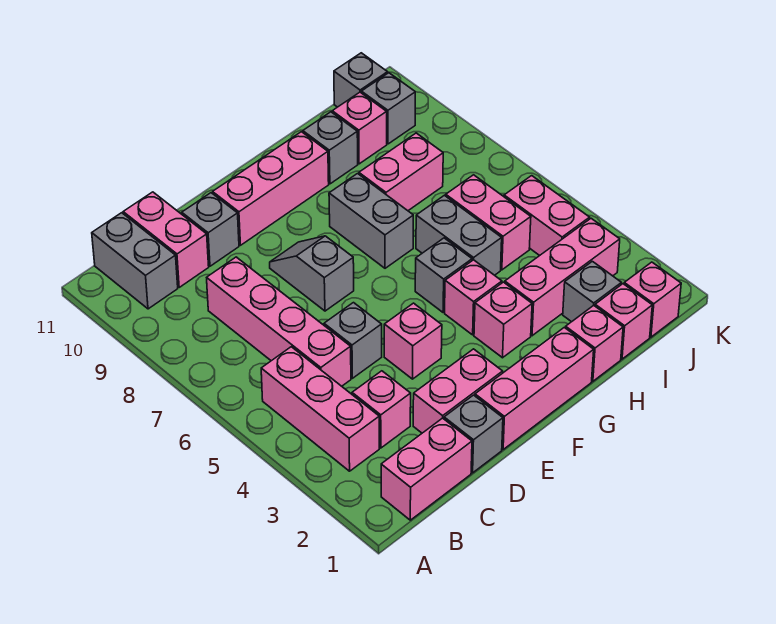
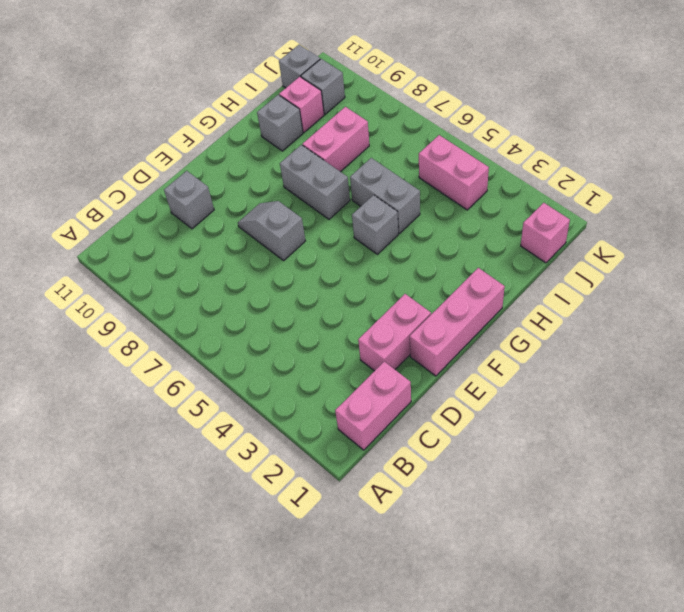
none -> pink brick B3:B5 level 1
none -> grey brick B10:B11 level 1
none -> pink brick C3 level 1
none -> pink brick C5:C8 level 1

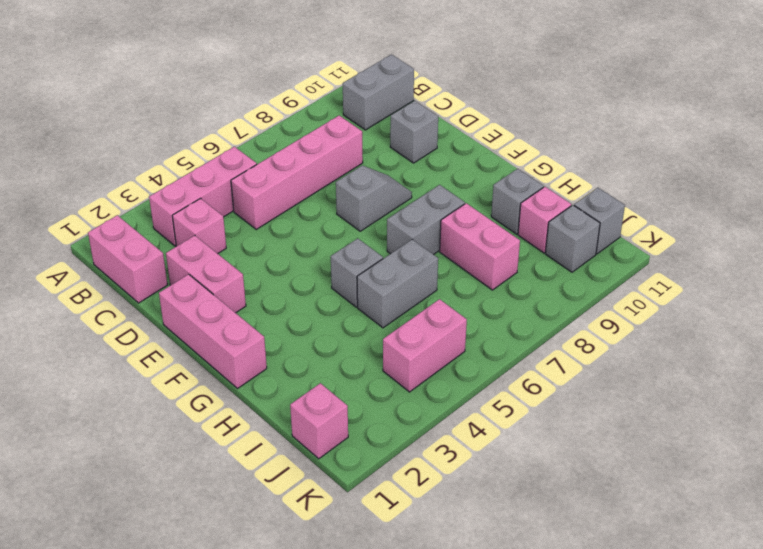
none -> pink brick C10:C11 level 1
none -> grey brick D1 level 1
none -> grey brick D5 level 1
none -> pink brick E4 level 1

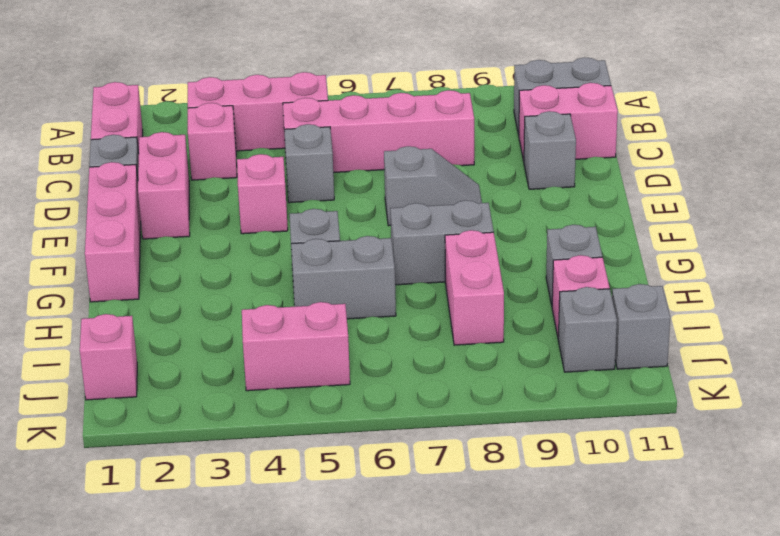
none -> pink brick E10:G10 level 1
none -> pink brick G3 level 1
none -> pink brick G4 level 1
none -> pink brick H1 level 1

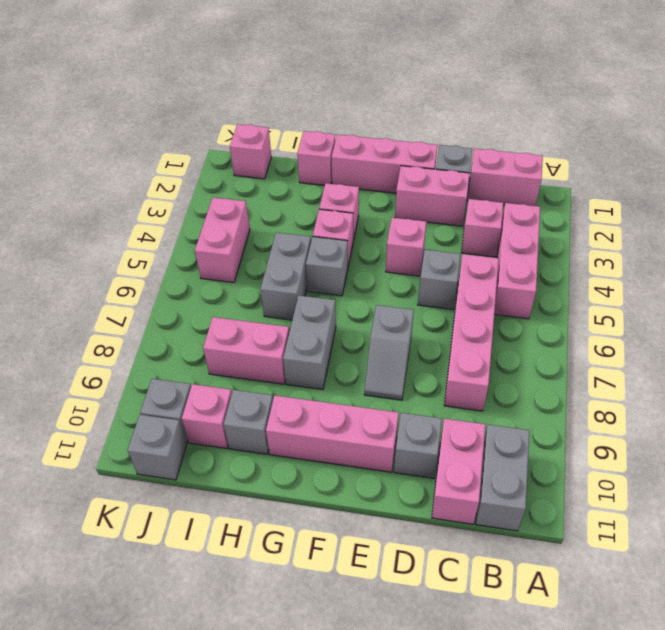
none -> pink brick H3:J3 level 1
none -> pink brick I1 level 1
none -> grey brick I2 level 1
none -> pink brick I5:I6 level 1

